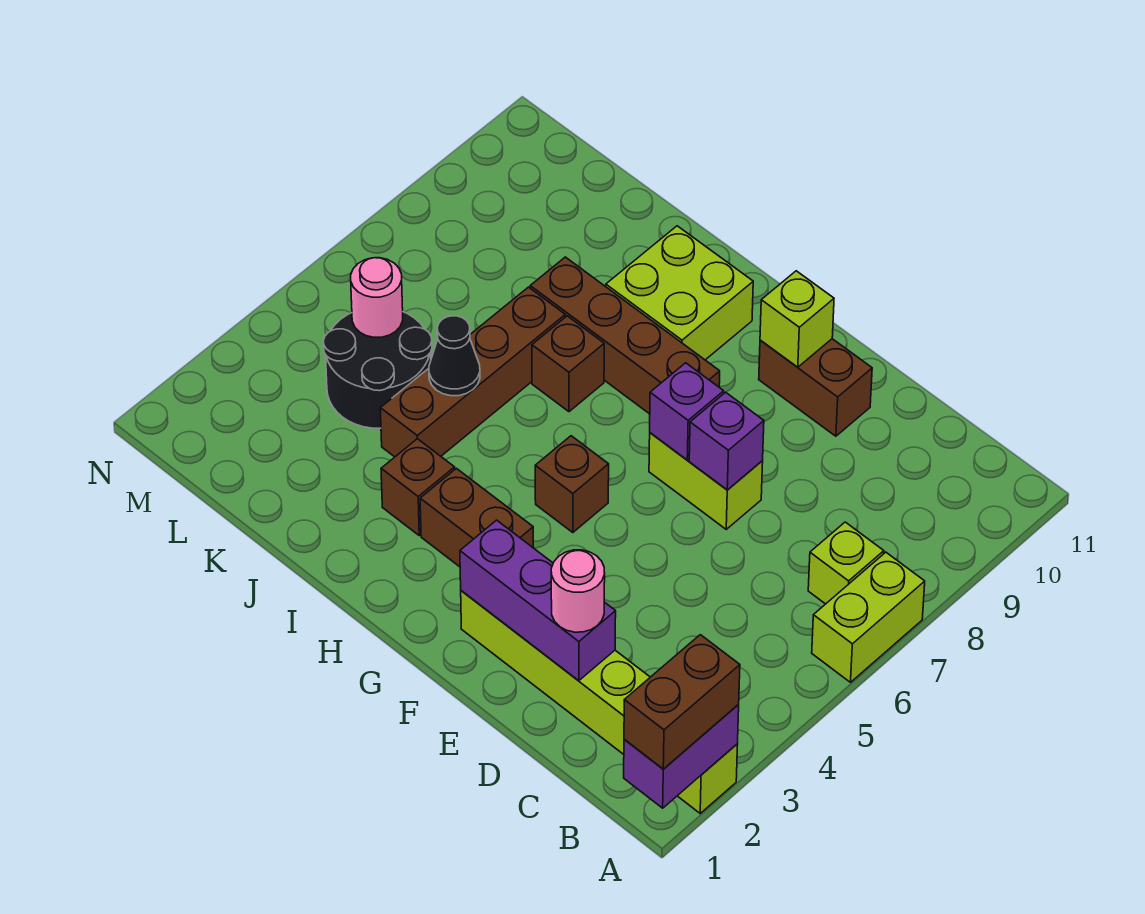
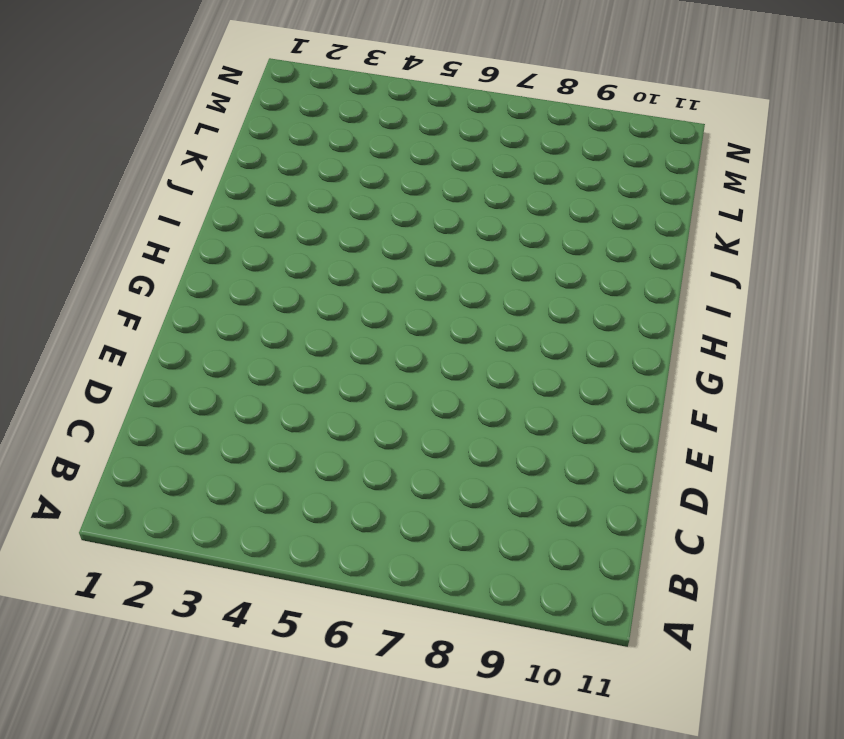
none -> lime brick A2:F2 level 1
none -> lime brick A6:A7 level 1
none -> lime brick B7 level 1

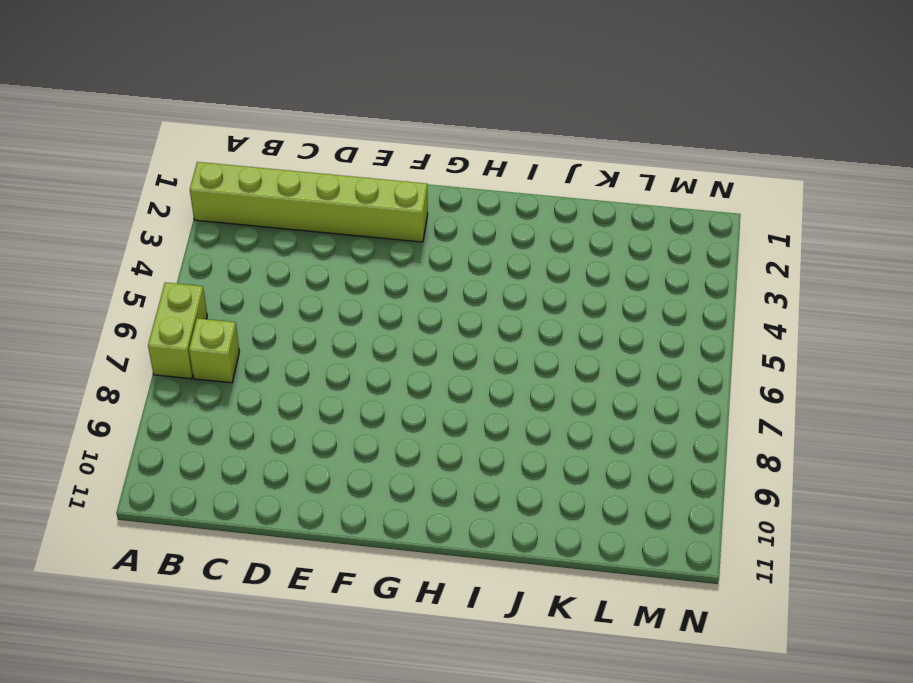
none -> lime brick E7:F7 level 1
none -> brown brick E10:F10 level 1
none -> brown brick G3:H3 level 1

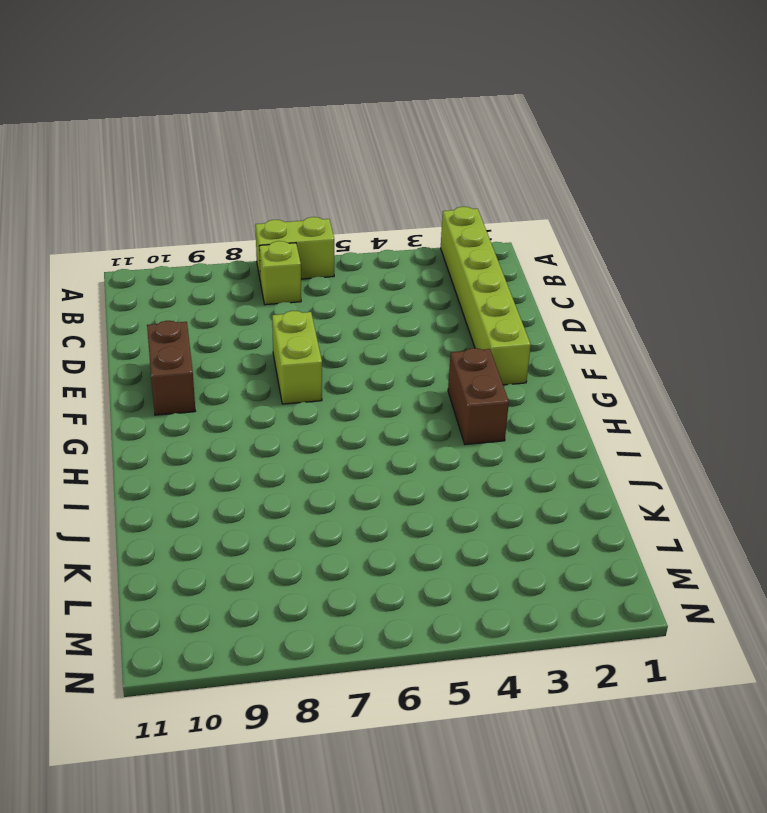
none -> brown brick G5 level 1
none -> brown brick G8:J8 level 1
none -> lime brick H9:I10 level 1

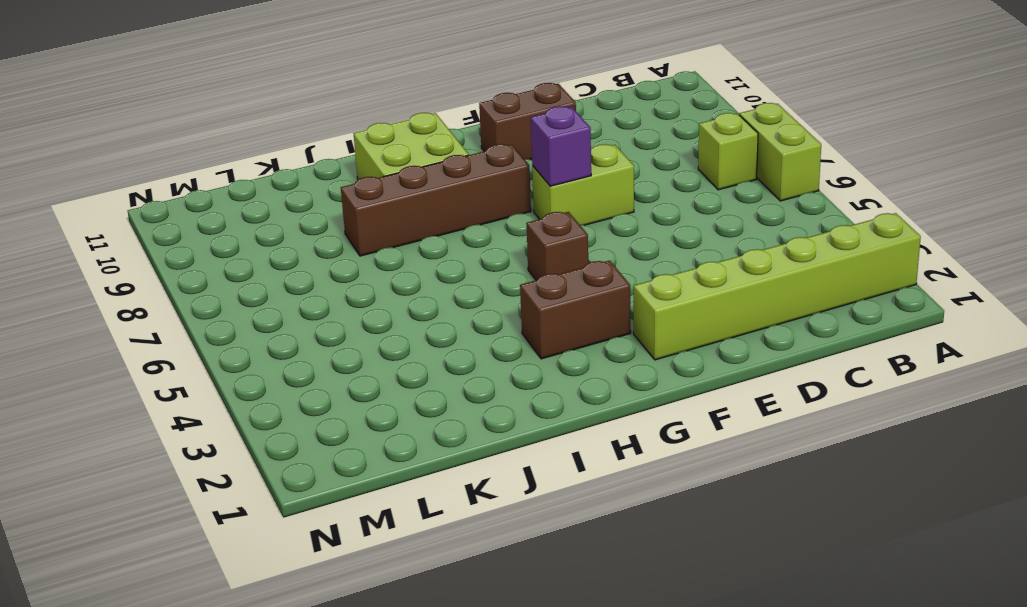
none -> brown brick I3 level 1
none -> brown brick I7 level 1
none -> brown brick J4:J7 level 1

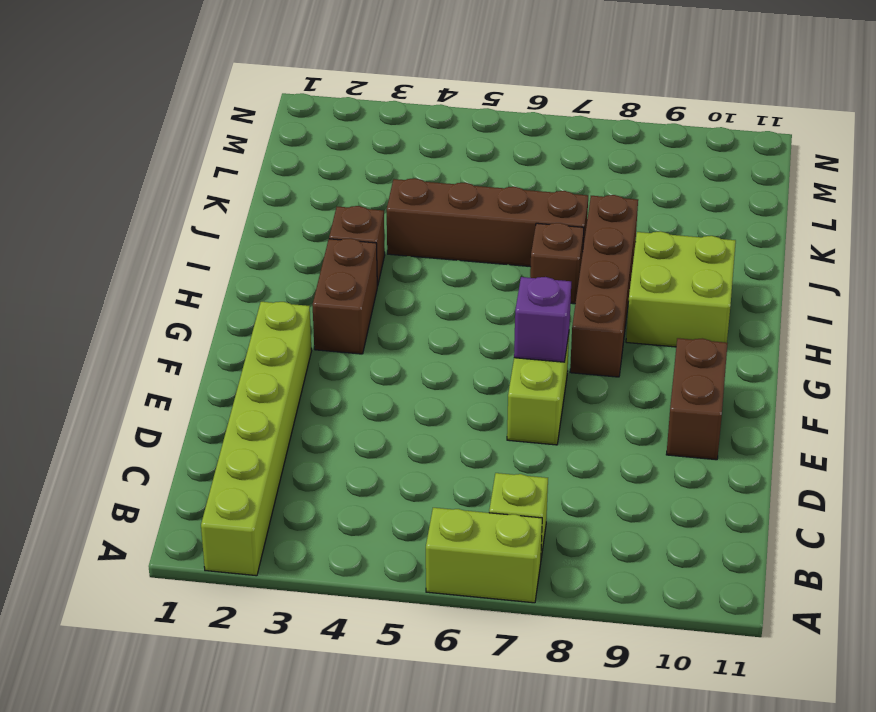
none -> brown brick G5 level 1
none -> black round brick K4:L5 level 1
none -> purple brick A1:A2 level 2

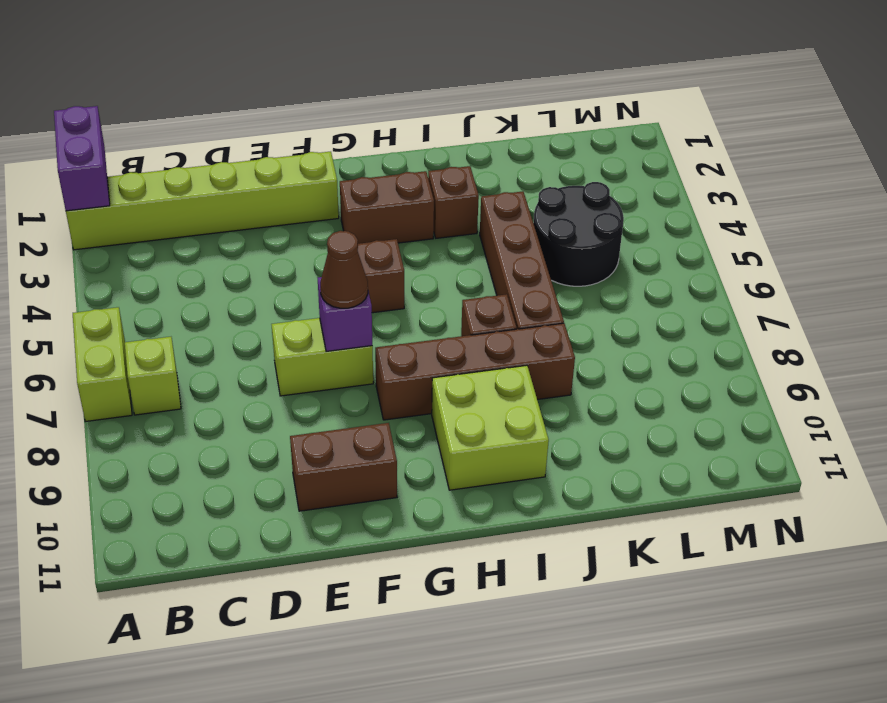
brown cone F7 level 3 -> none
none -> purple brick D2:F2 level 2
none -> purple brick E7 level 2
none -> lime brick F10 level 2

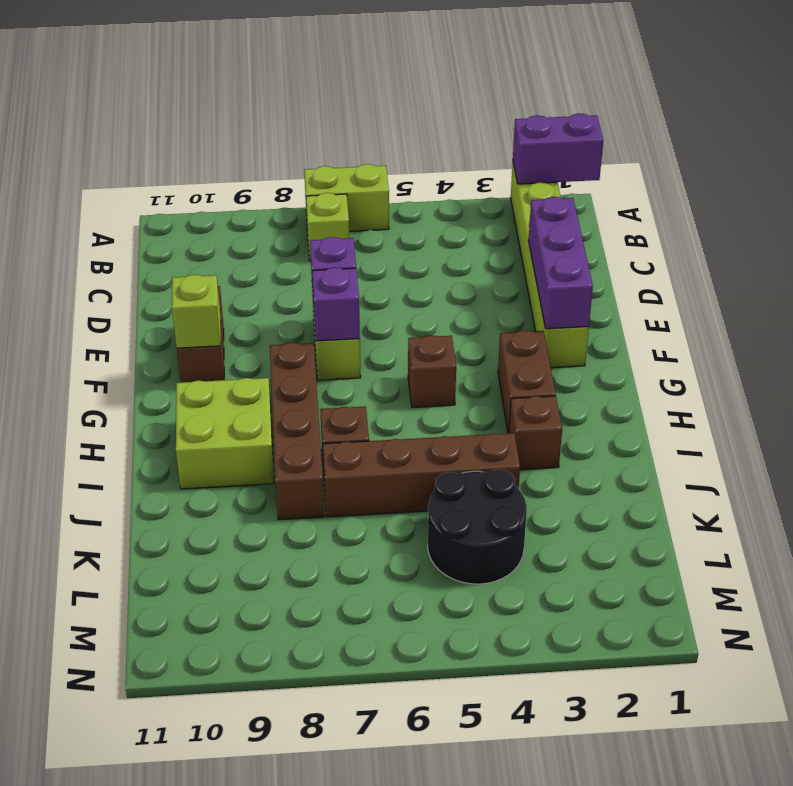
none -> black cone J5 level 2
none -> pink round brick L5 level 2
none -> brown brick A1:A2 level 3

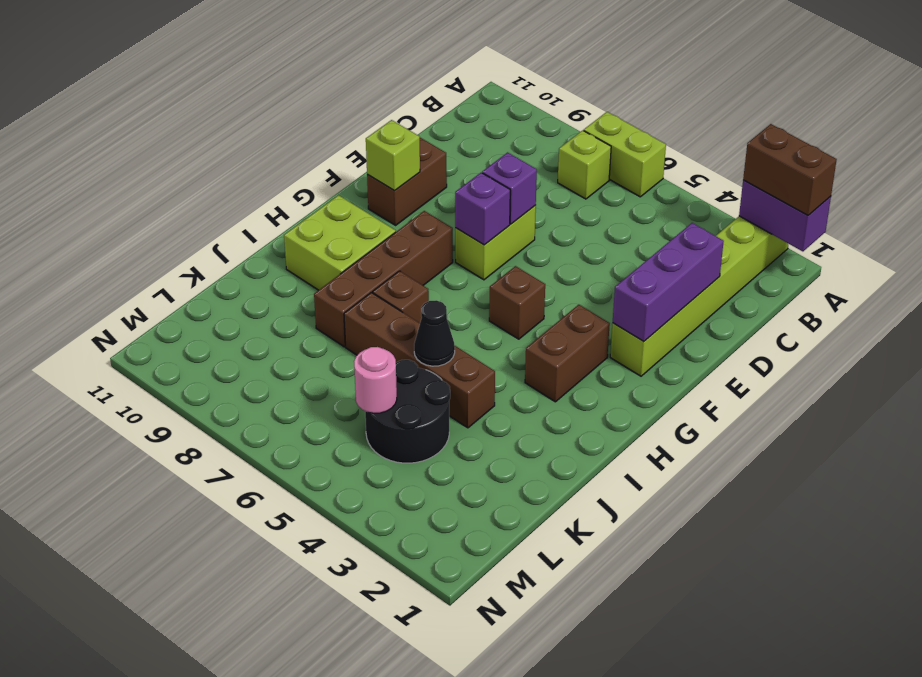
none -> brown brick I3 level 1
none -> pink round brick D2 level 3

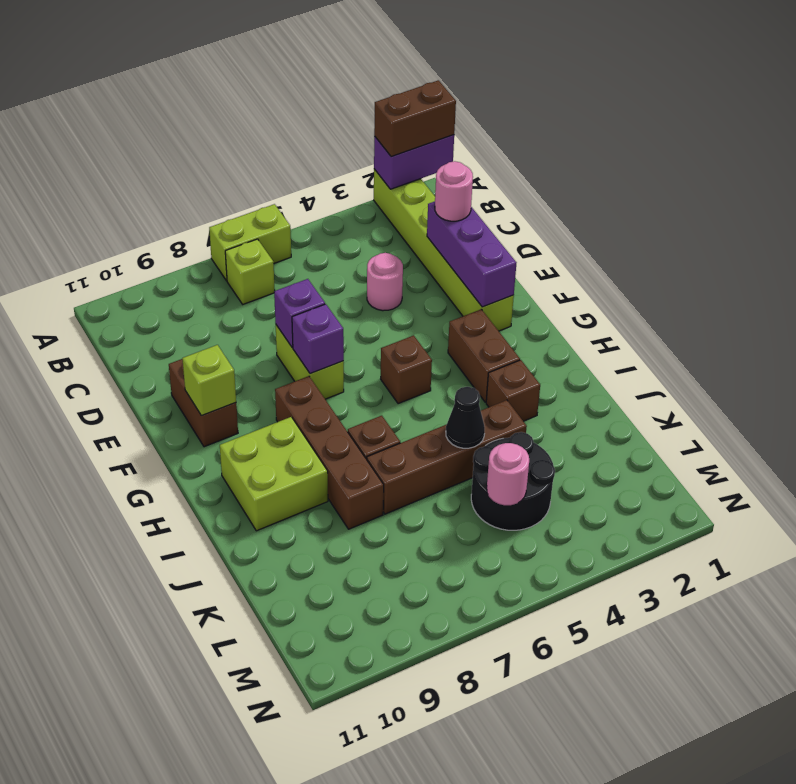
pink round brick D4 level 1 -> none

